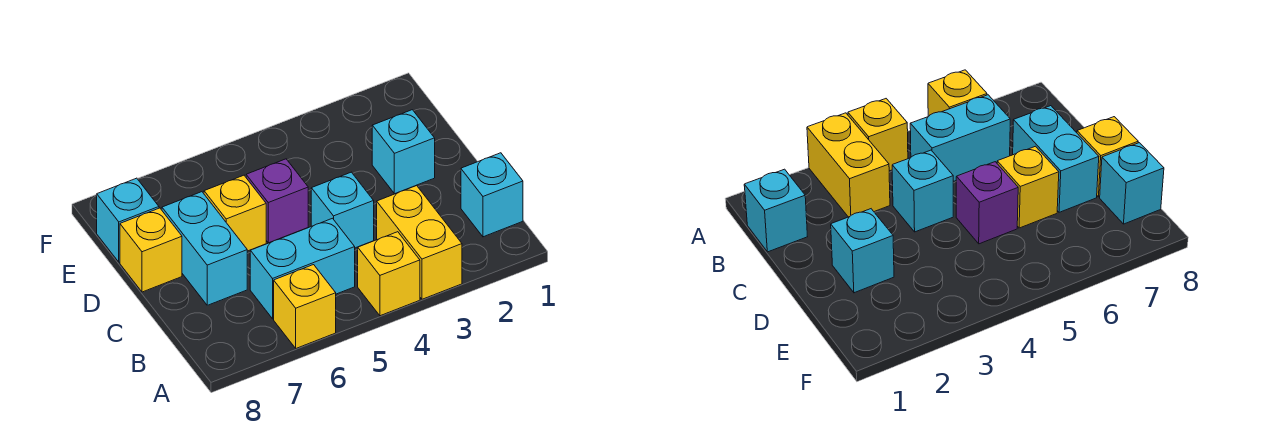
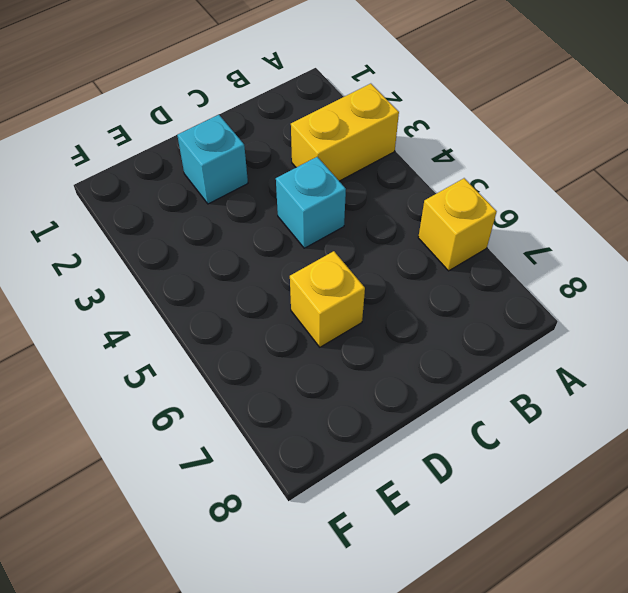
none -> yellow brick A4 level 1
none -> cyan brick B1 level 1
none -> cyan brick B5:B6 level 1

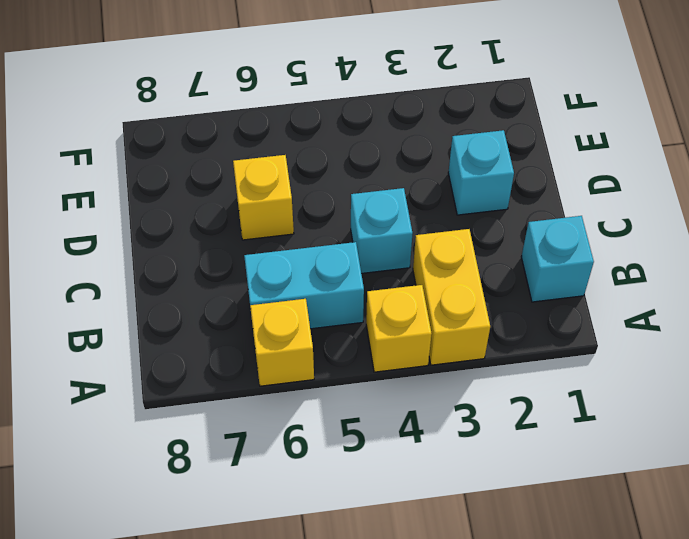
none -> cyan brick C7:D7 level 1
none -> purple brick D5 level 1
none -> yellow brick D8 level 1

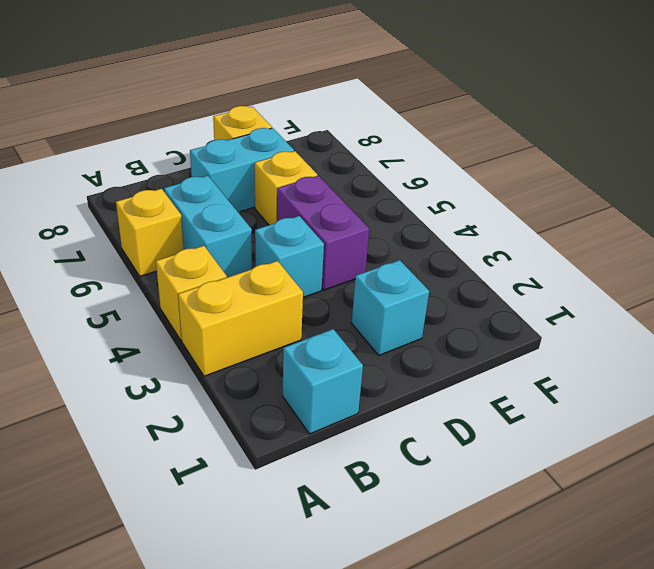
purple brick D4:D5 level 1 -> purple brick D5 level 1
none -> cyan brick E8 level 1

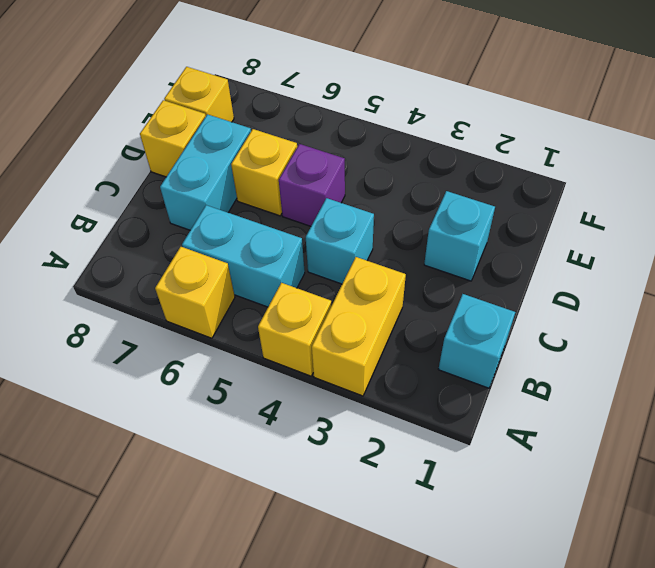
yellow brick E8 level 1 -> cyan brick E8 level 1

